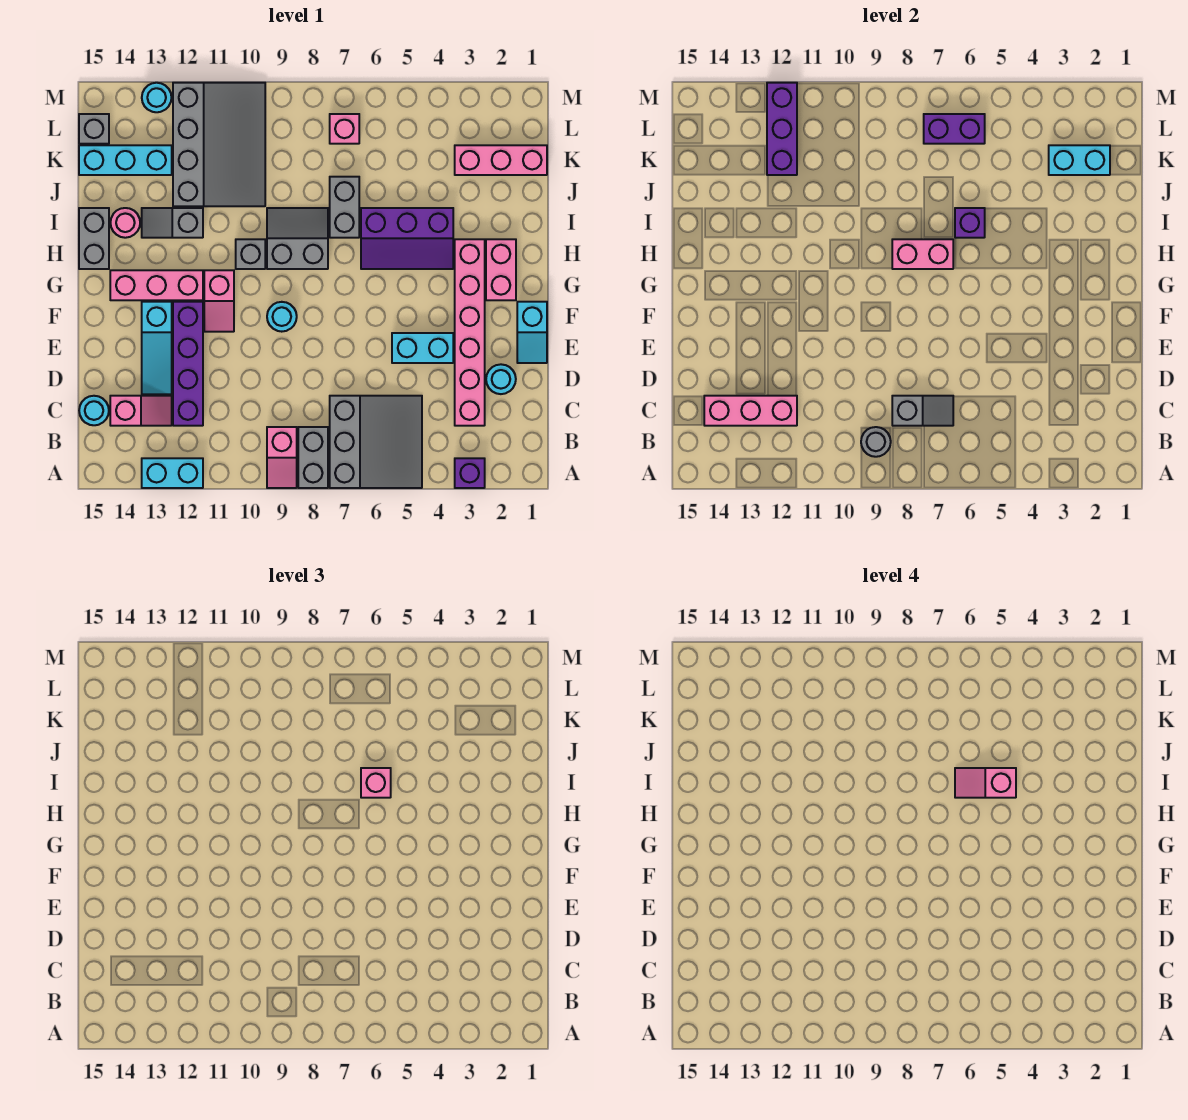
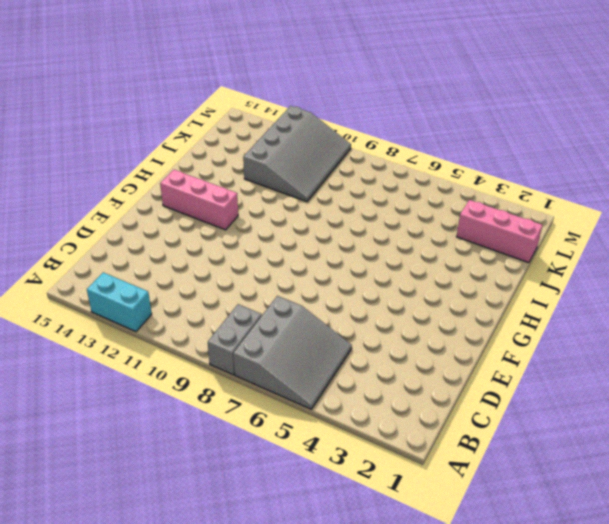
none -> purple brick A3 level 1
none -> pink slope A9:B9 level 1 top B
none -> pink brick C3:H3 level 1
none -> purple brick C12:F12 level 1

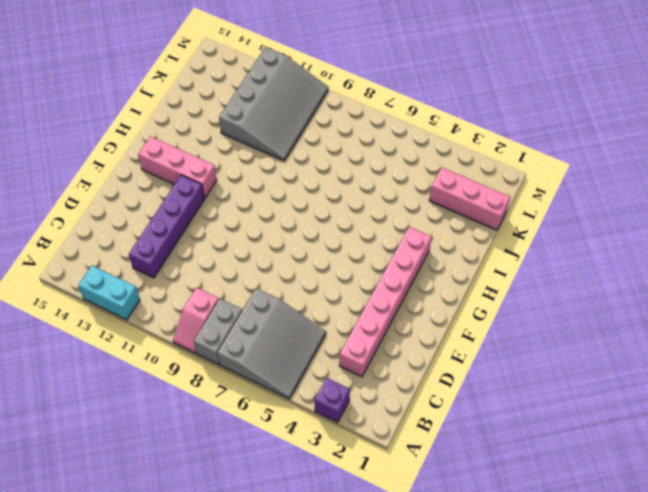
none -> pink slope C13:C14 level 1 top 14
none -> cyan round brick C15 level 1
none -> cyan round brick D2 level 1
none -> cyan slope D13:F13 level 1 top F

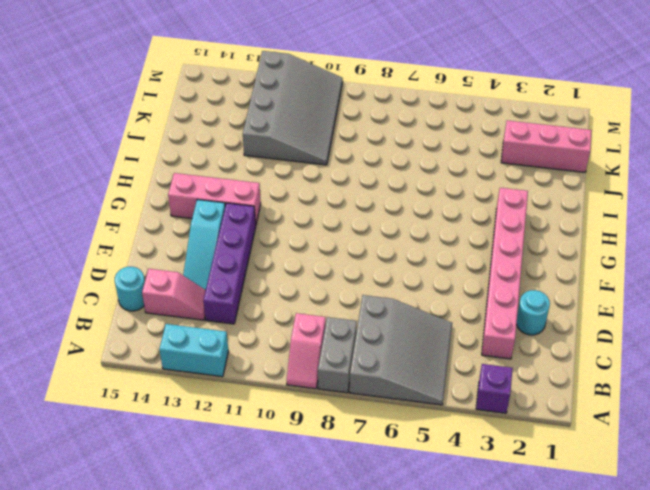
none -> cyan slope E1:F1 level 1 top F
none -> cyan brick E4:E5 level 1
none -> cyan round brick F9 level 1
none -> pink slope F11:G11 level 1 top G

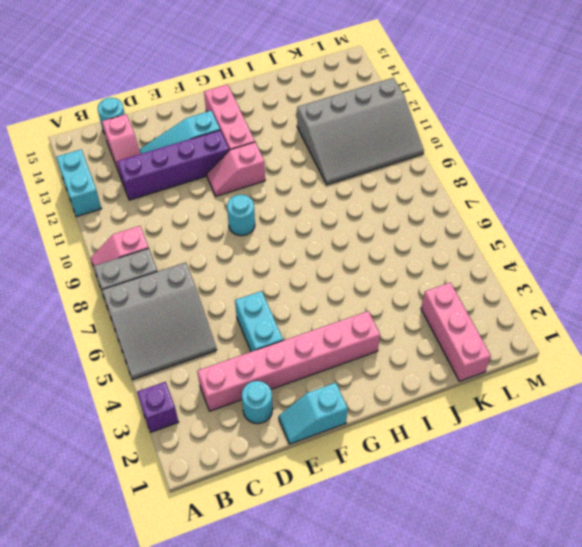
none -> pink brick G2:H2 level 1
none -> purple slope H4:I6 level 1 top I
none -> grey slope H8:I9 level 1 top H
none -> grey brick H10 level 1

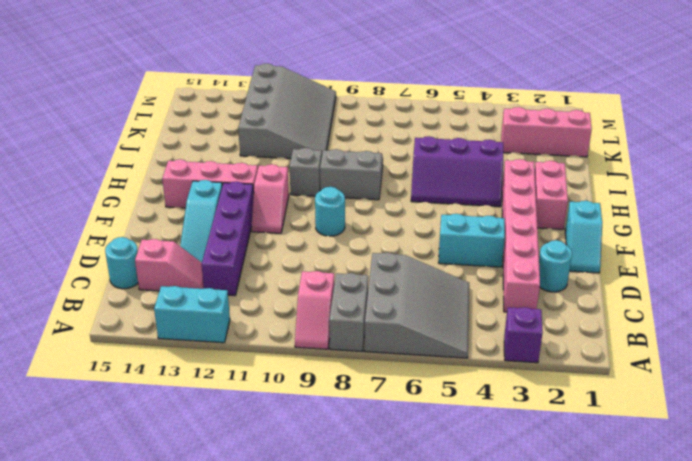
none -> grey brick H15:I15 level 1
none -> grey brick I7:J7 level 1
none -> grey slope I12:I13 level 1 top 12
none -> pink round brick I14 level 1

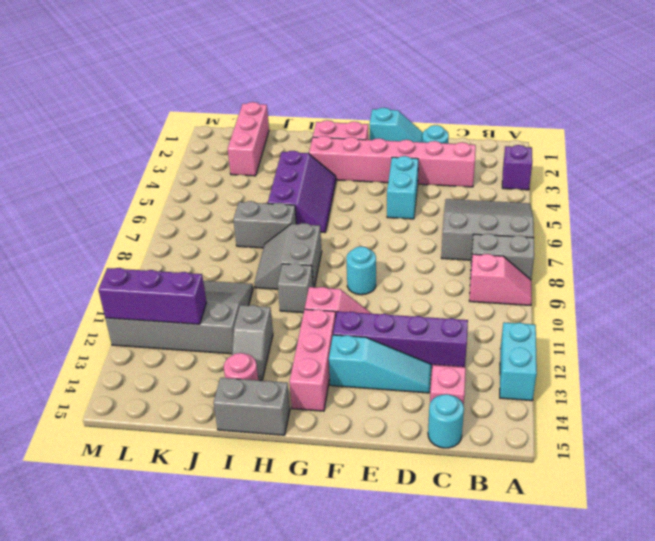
none -> cyan brick K13:K15 level 1
none -> pink brick L7 level 1
none -> grey brick L15 level 1
none -> cyan round brick M13 level 1

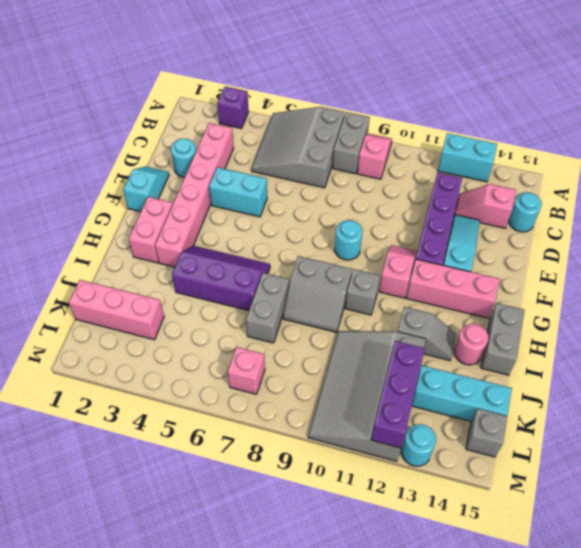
none -> grey round brick B9 level 2
none -> grey slope C7:C8 level 2 top 8
none -> pink brick C12:C14 level 2
none -> pink brick H7:H8 level 2

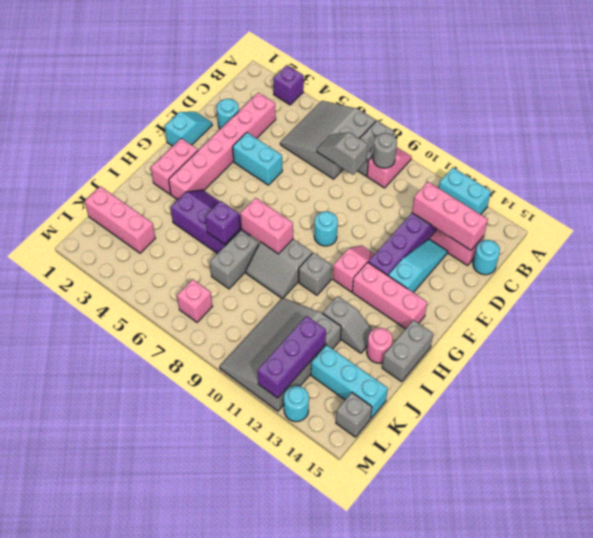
none -> cyan brick K2:K3 level 2
none -> purple brick L6:L7 level 2
none -> pink brick I6 level 3
none -> pink slope I5:I6 level 4 top 5

